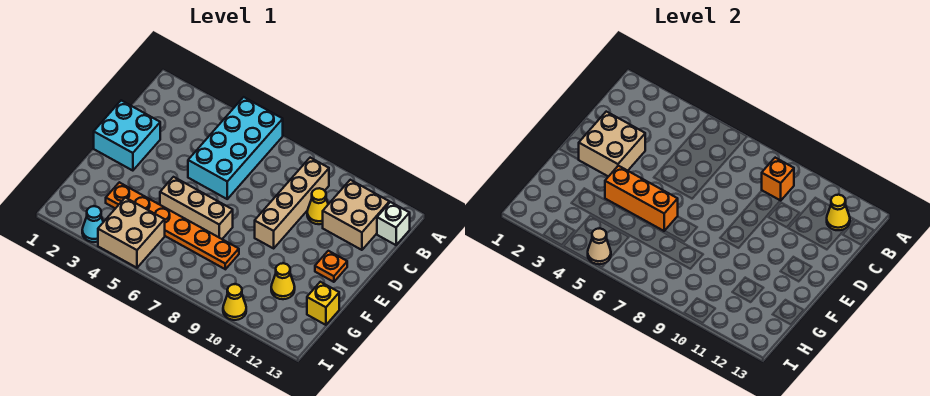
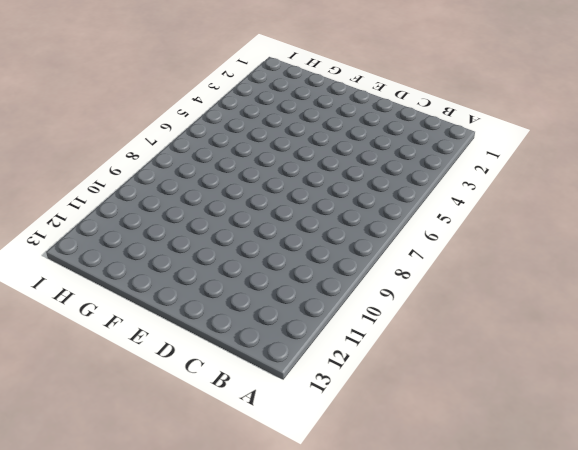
none -> cyan brick A5:D6 level 1
none -> tan brick B9:E9 level 1
none -> tan brick B11:C12 level 1

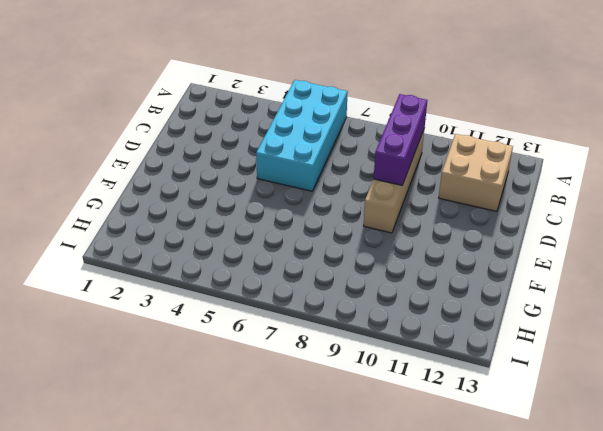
purple brick B9:D9 level 2 -> orange brick B9 level 2
none -> white brick B13 level 1
none -> yellow cone C10 level 1
none -> cyan brick D1:E2 level 1

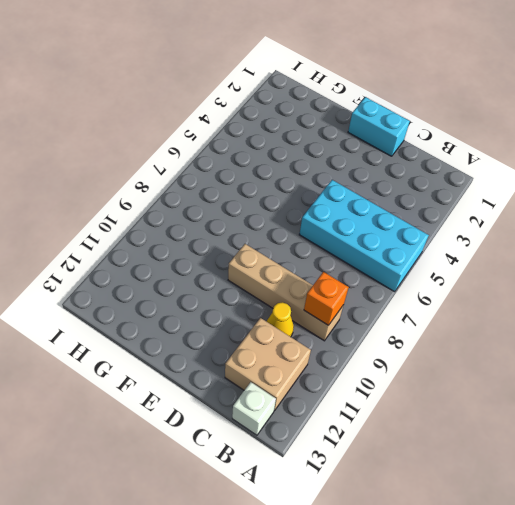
cyan brick D1:E1 level 1 -> cyan brick D1:E2 level 1
none -> orange plate E12 level 1
none -> tan brick F5:F7 level 1
none -> orange plate G3:G8 level 1

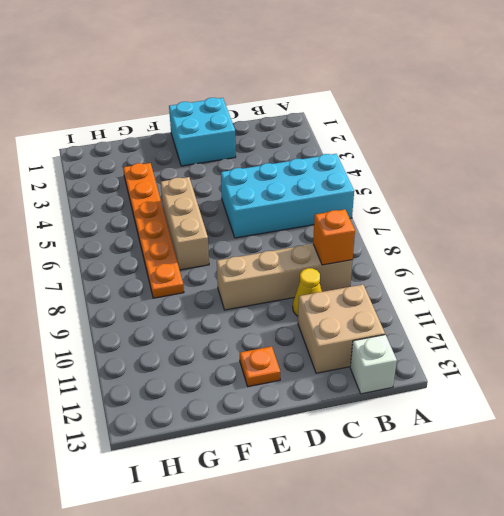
none -> yellow cone G11 level 1
none -> yellow brick G13 level 1
none -> tan brick H4:I5 level 1

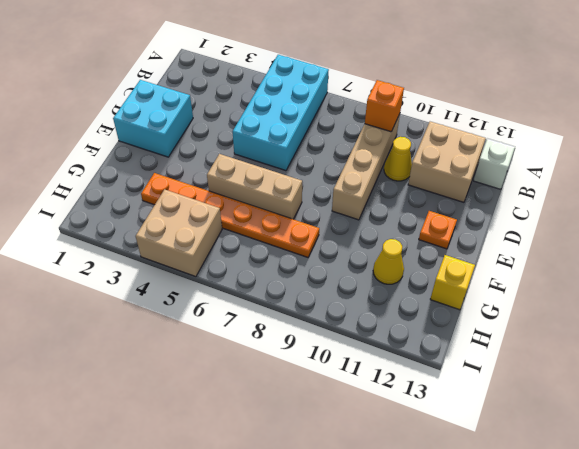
none -> cyan cone I3 level 1
none -> yellow cone I10 level 1
none -> yellow cone B12 level 2

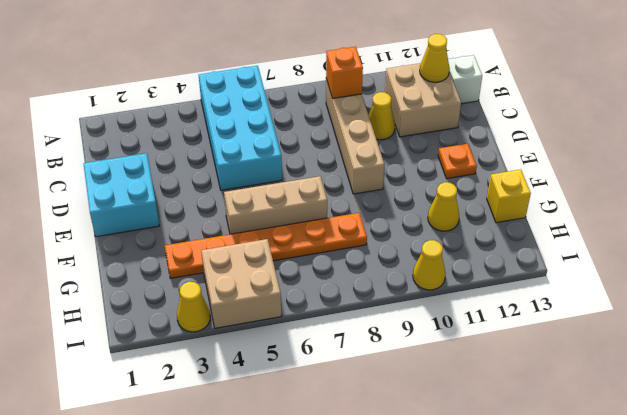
yellow cone I3 level 1 -> cyan cone I3 level 1
none -> tan brick D2:E3 level 2
none -> orange brick F4:F6 level 2
none -> tan cone I5 level 2

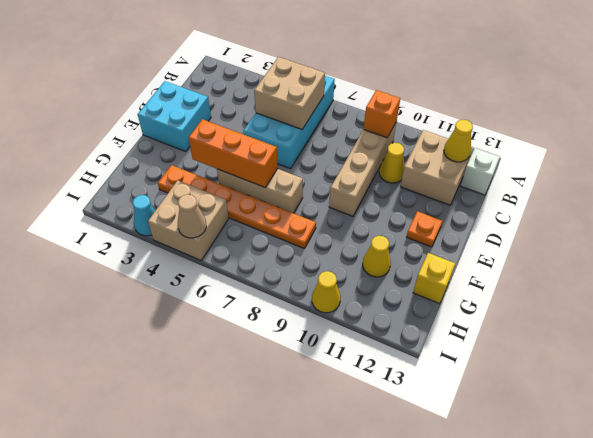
tan brick B5:C6 level 2 -> tan brick D2:E3 level 2

